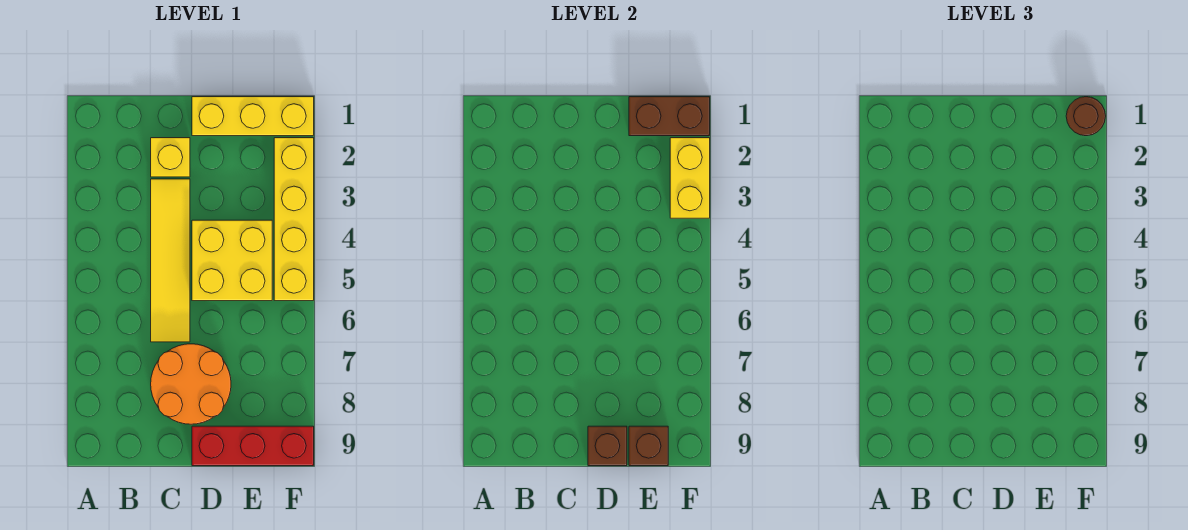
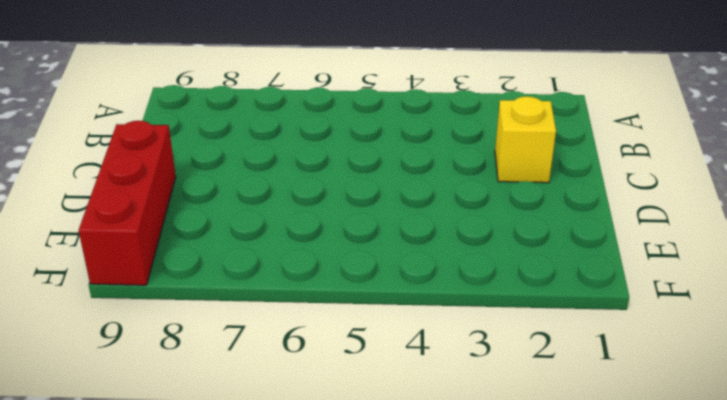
none -> yellow tile C3:C6 level 1
none -> orange round brick C7:D8 level 1
none -> yellow brick D1:F1 level 1

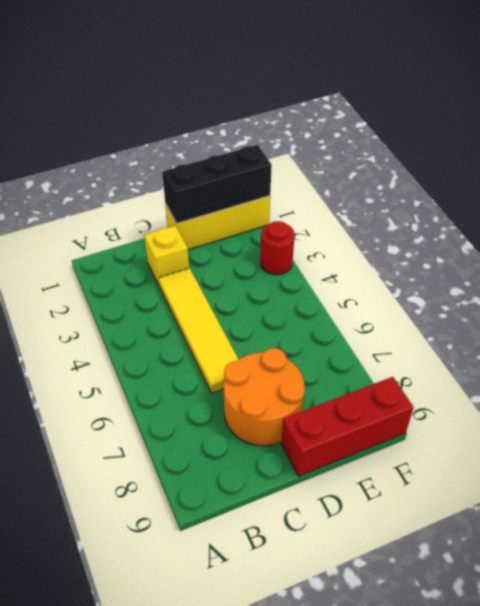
black brick D1:F1 level 2 -> brown brick E1:F1 level 2
red round brick F3 level 1 -> yellow brick F2:F5 level 1
none -> yellow brick D4:E5 level 1
none -> brown brick D9 level 2
none -> brown brick E9 level 2

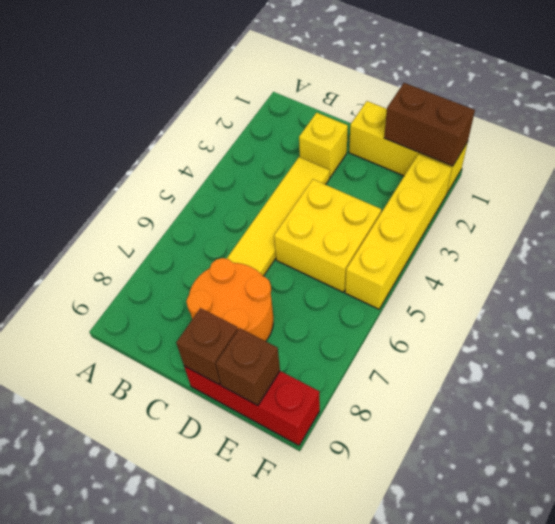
none -> yellow brick F2:F3 level 2
none -> brown round brick F1 level 3

